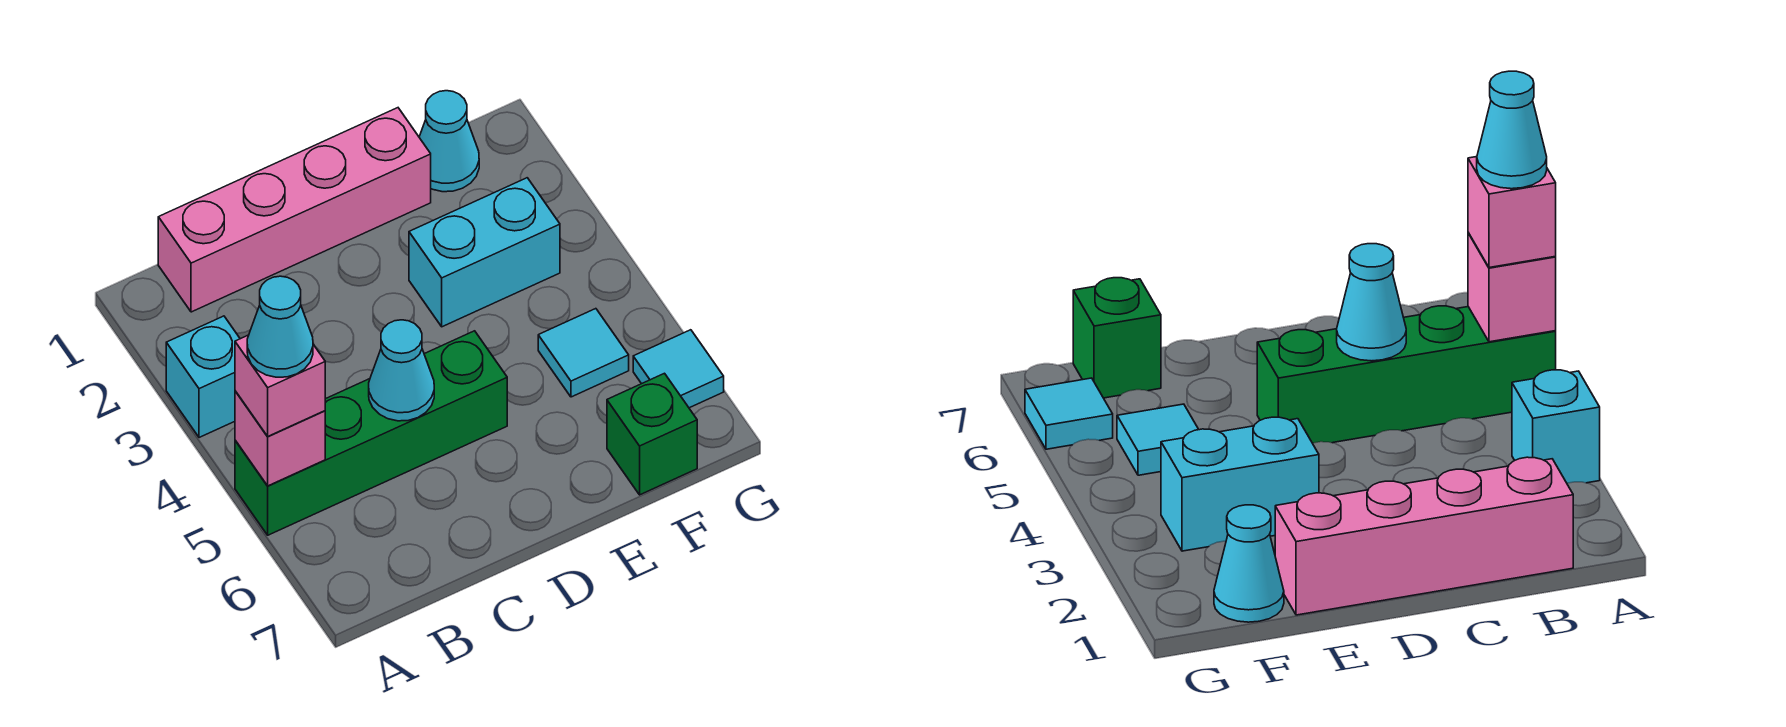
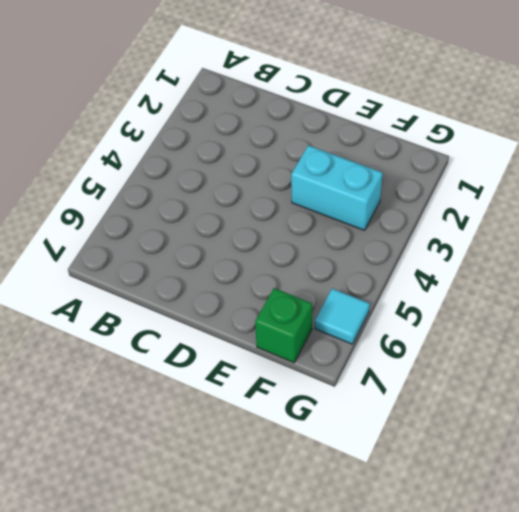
none -> cyan brick A3 level 1
none -> green brick A5:D5 level 1
none -> pink brick B1:E1 level 1

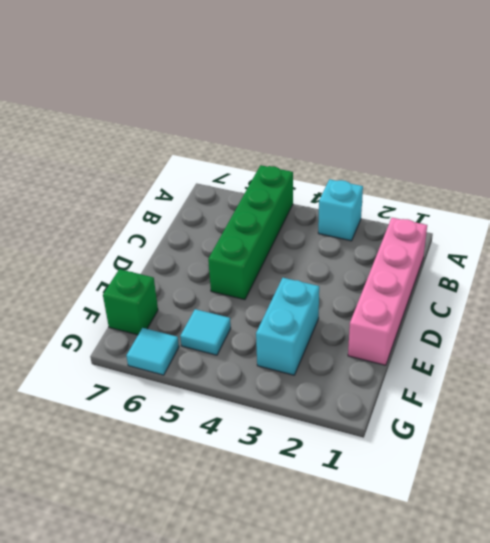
none -> cyan cone F1 level 1
none -> pink brick A5 level 2
none -> cyan cone C5 level 2

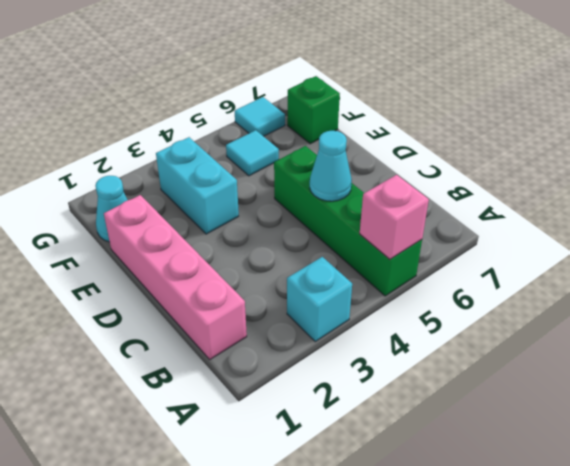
none -> pink brick A5 level 3
none -> cyan cone A5 level 4

